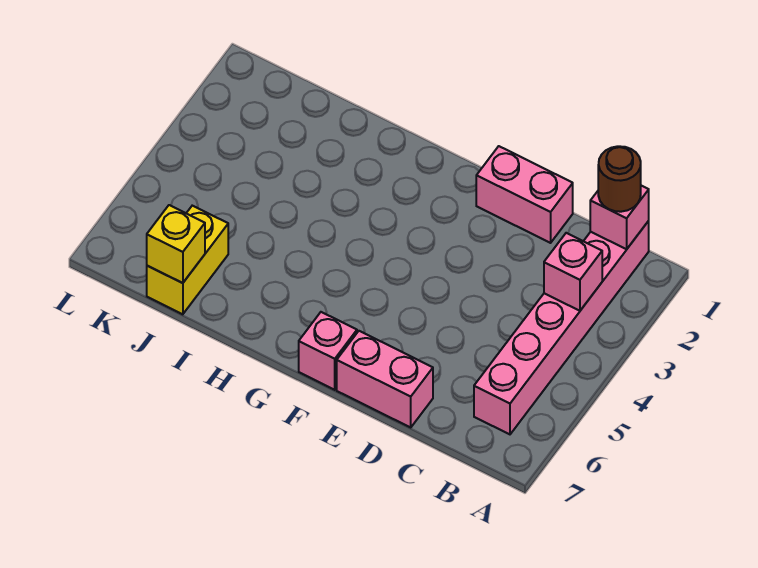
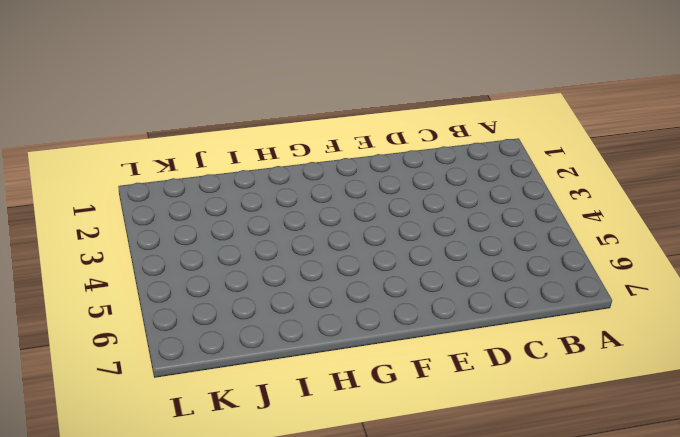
none -> pink brick B1:B6 level 1
none -> pink brick D1:E1 level 1

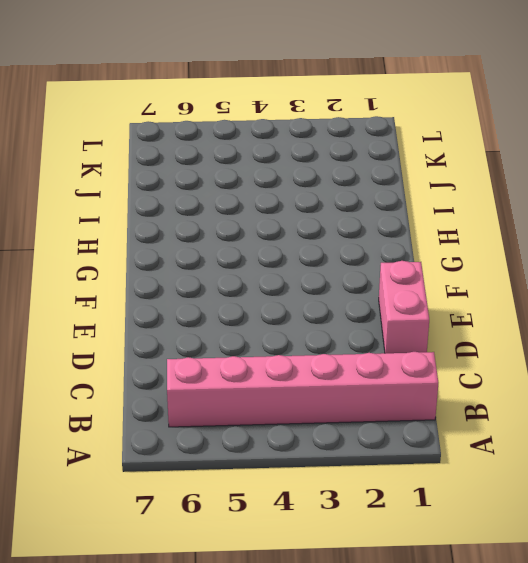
none -> pink brick D7:E7 level 1
none -> pink brick F7 level 1

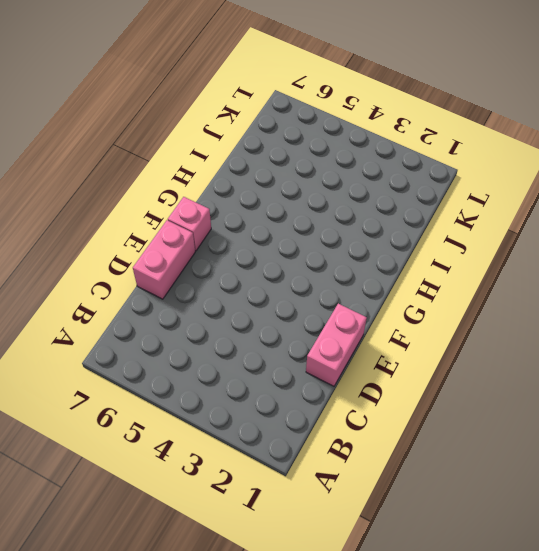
none -> pink brick B1:B6 level 1
none -> yellow brick J6:J7 level 1

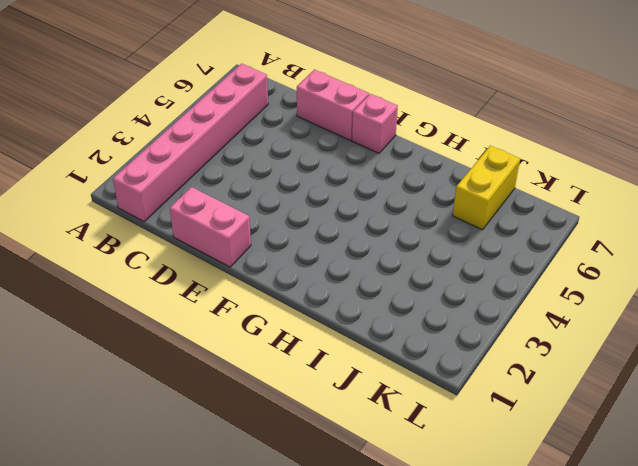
none -> pink brick B1 level 2
none -> pink brick B3 level 2

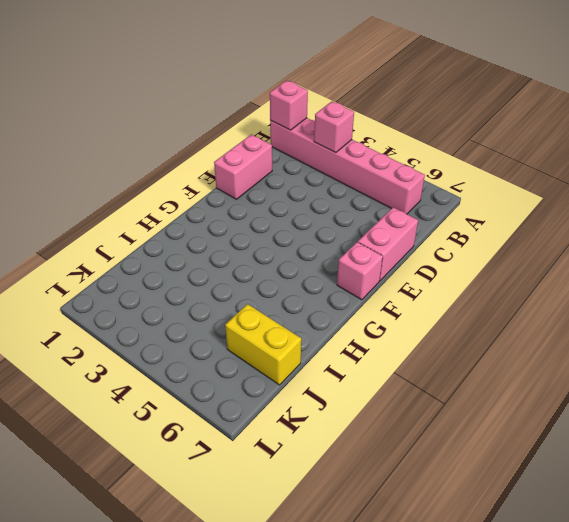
none -> yellow brick J7 level 2
none -> brown round brick B1 level 3

